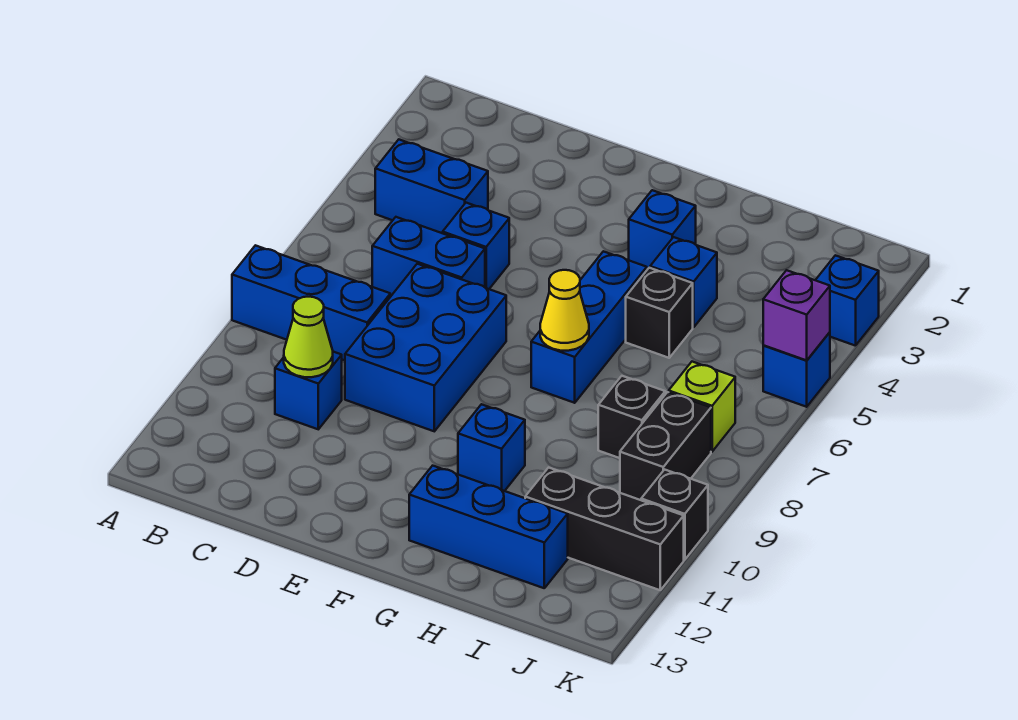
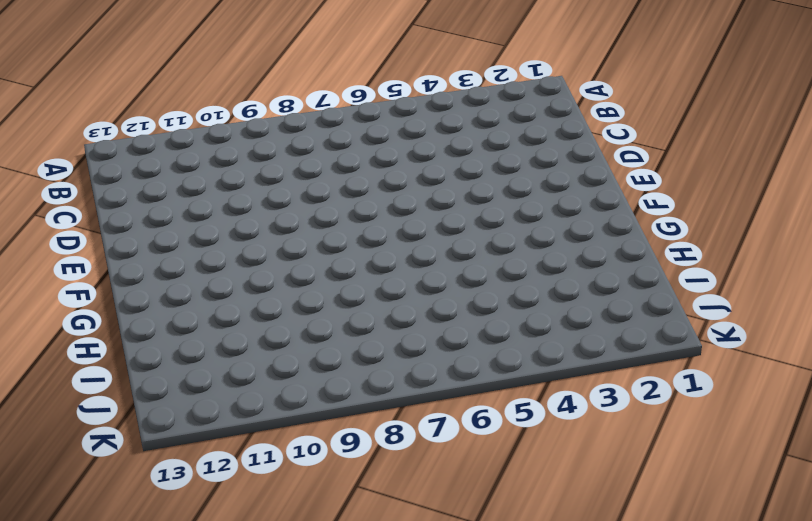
none -> blue brick A8:C8 level 1
none -> blue brick B4:C4 level 1
none -> blue brick C6:D6 level 1

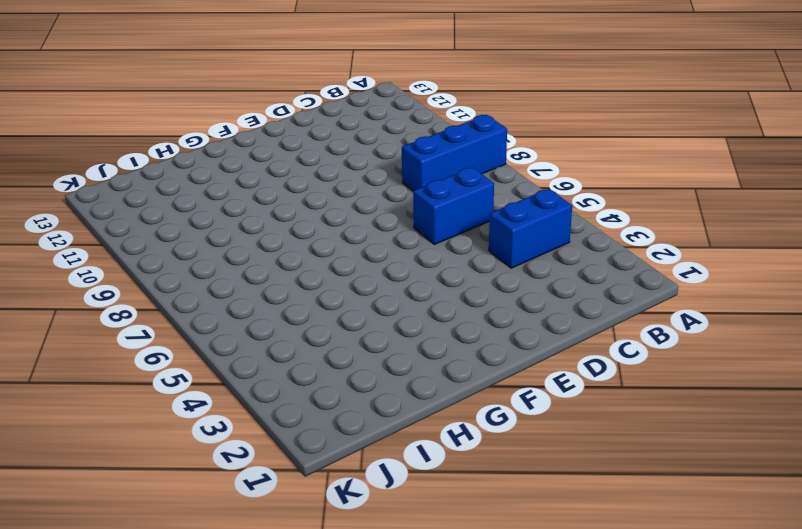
none -> blue brick C10 level 1
none -> blue brick D5 level 1
none -> blue brick D7:E9 level 1

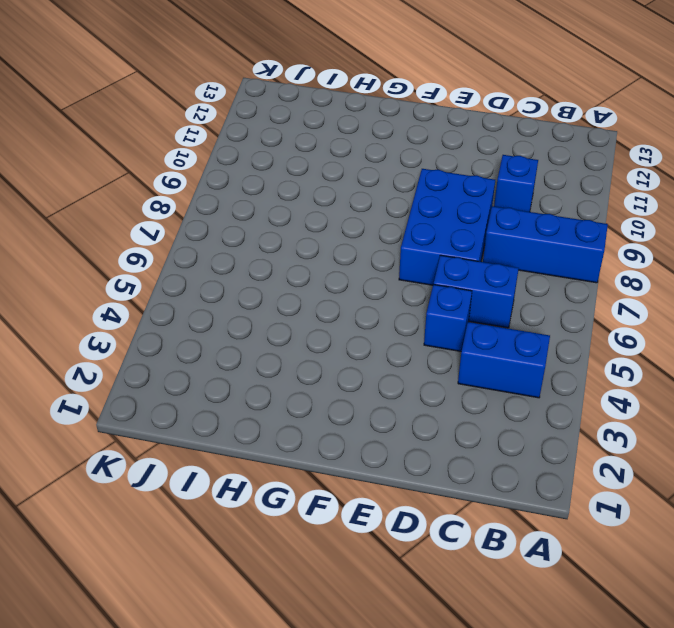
none -> blue brick G3 level 1
none -> blue brick G5:G7 level 1
none -> blue brick G10 level 1

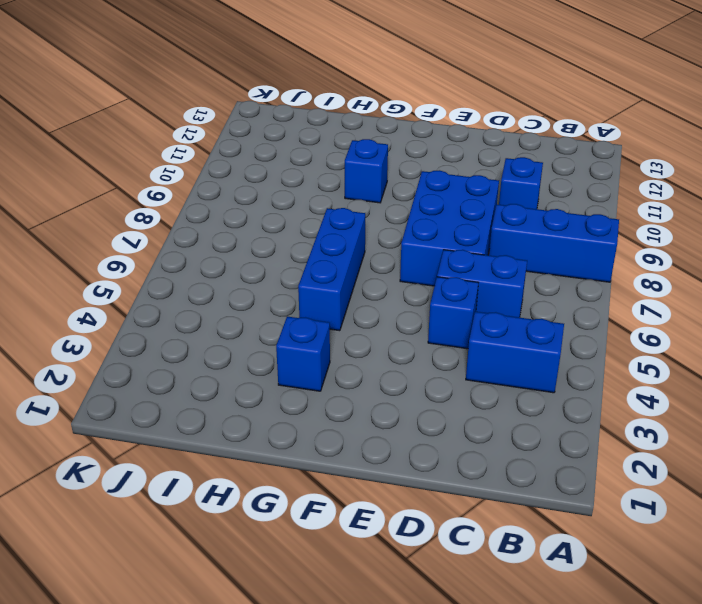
none -> blue brick G12:I12 level 1
none -> blue brick H4 level 1
none -> black brick H5 level 1

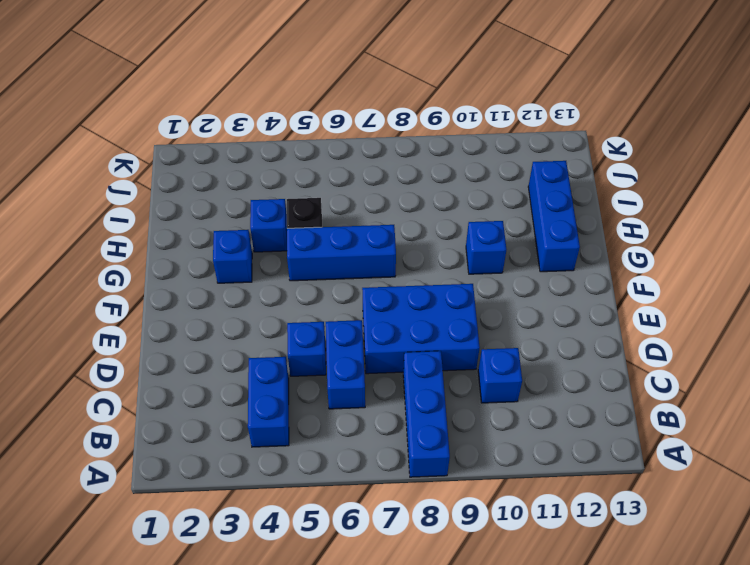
none -> black brick I8 level 1
none -> black brick I11:K11 level 1
none -> lime brick J7 level 1

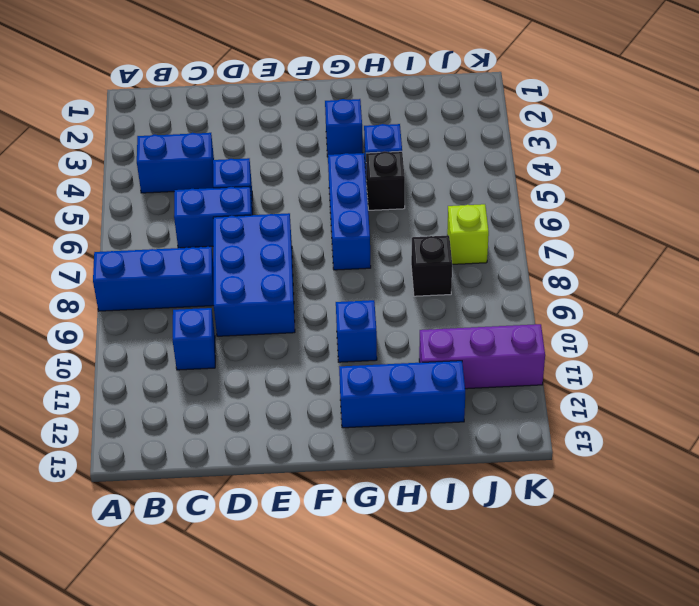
purple brick I11:K11 level 1 -> black brick I11:K11 level 1
none -> black brick J8:J9 level 1
none -> blue brick K3 level 1
none -> blue brick K5 level 1

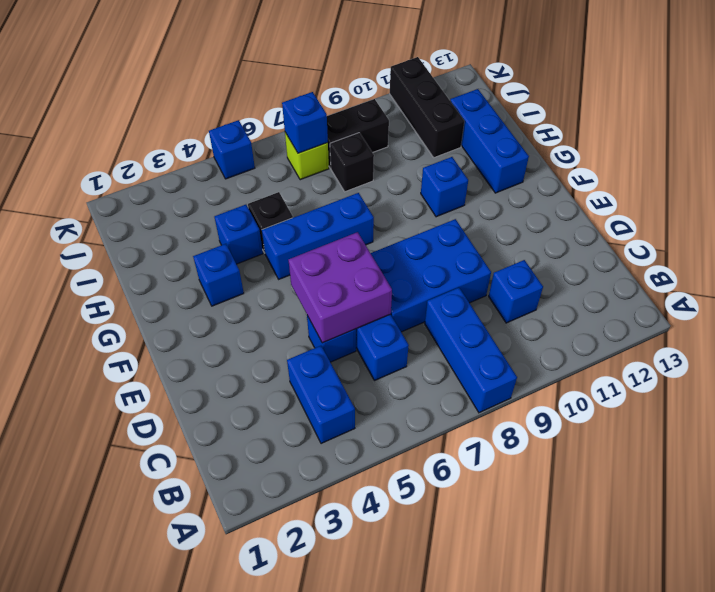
purple brick D5:E6 level 2 -> none
blue brick J7 level 2 -> blue brick K3 level 1
none -> black brick K10 level 1
none -> lime cone C10 level 2
none -> yellow cone G7 level 2

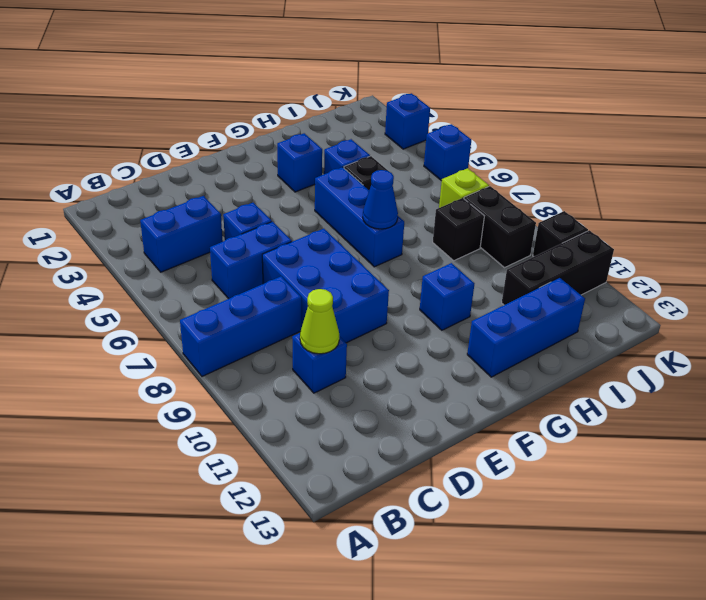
blue cone G7 level 2 -> yellow cone G7 level 2
none -> purple brick K5 level 2

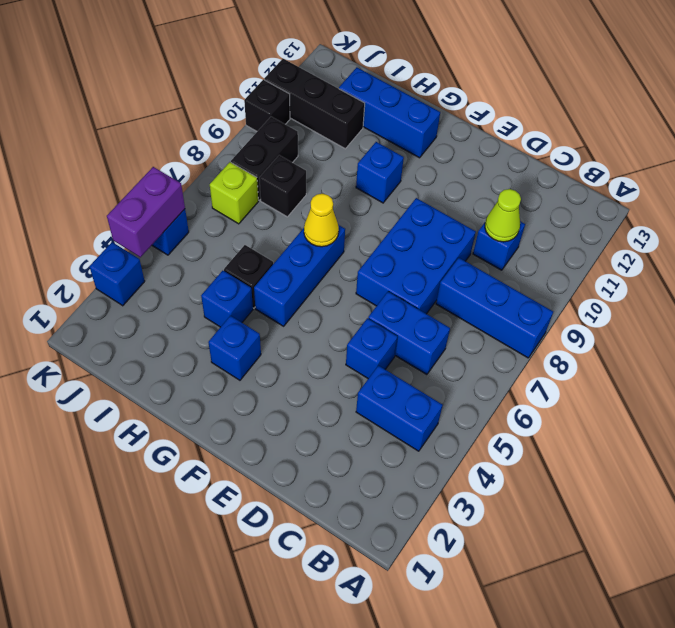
purple brick K4:K5 level 2 -> purple brick K5 level 2

